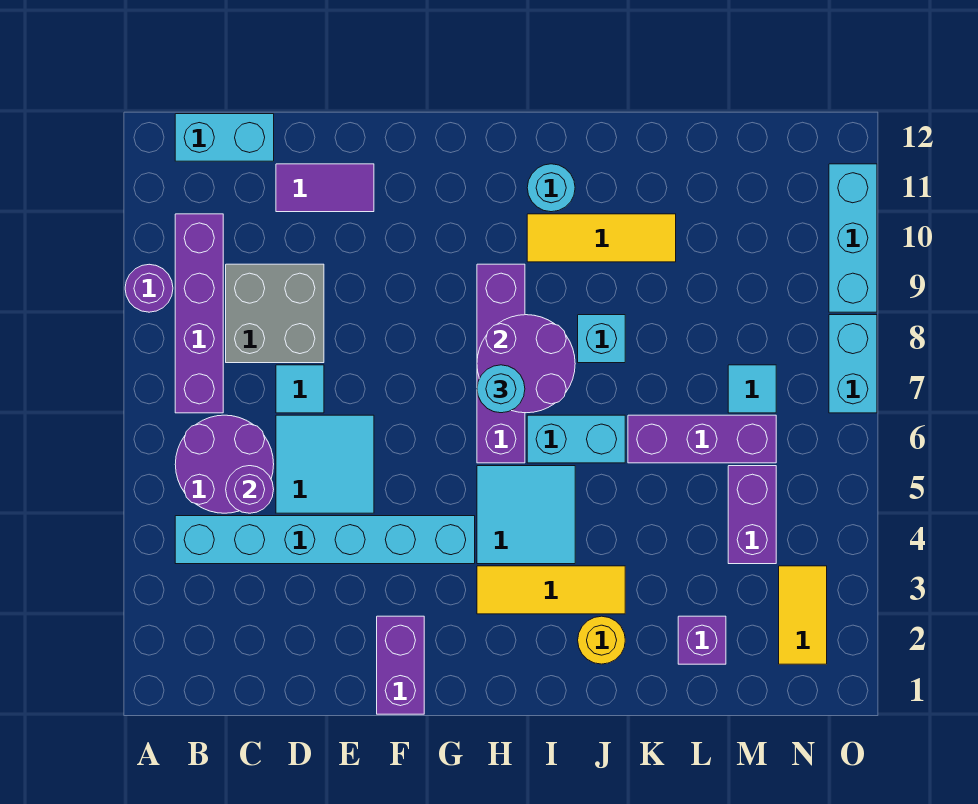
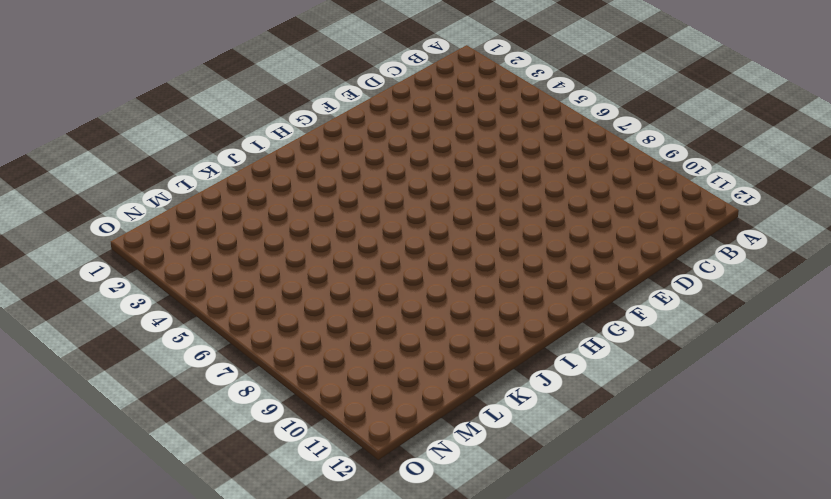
none -> purple round brick A9 level 1
none -> cyan brick B4:G4 level 1
none -> purple round brick B5:C6 level 1

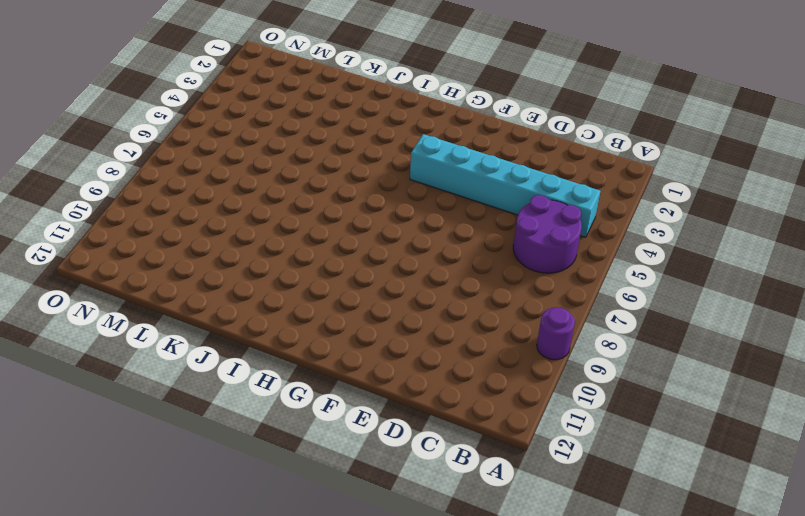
none -> purple brick B7:B10 level 1
none -> cyan brick B12:C12 level 1
none -> grey brick C8:D9 level 1

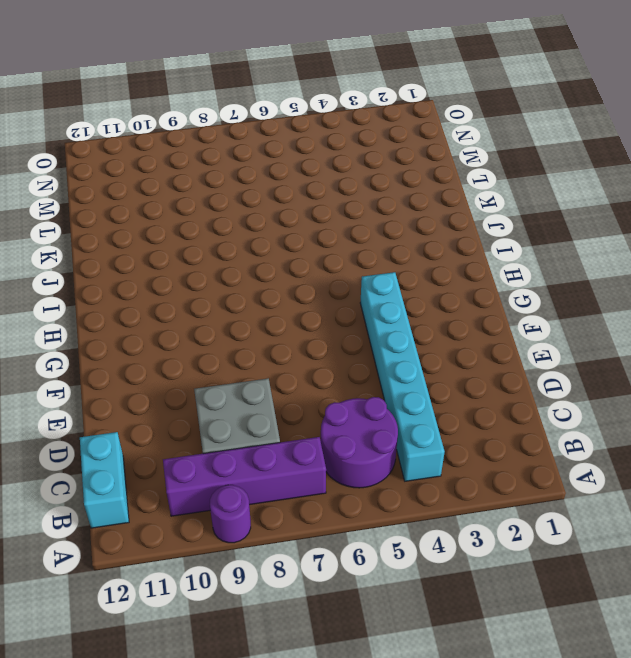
none -> cyan tile D5:E6 level 1
none -> cyan tile D7 level 1
none -> purple tile D11:E11 level 1

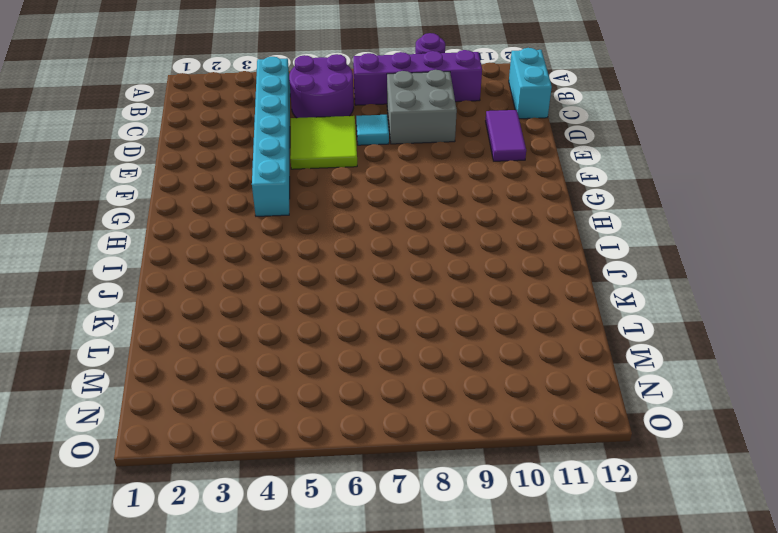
lime tile D5:E6 level 1 -> cyan tile D5:E6 level 1
none -> purple brick F1:F2 level 1
none -> yellow tile H3:J3 level 1
none -> cyan tile H4:I5 level 1

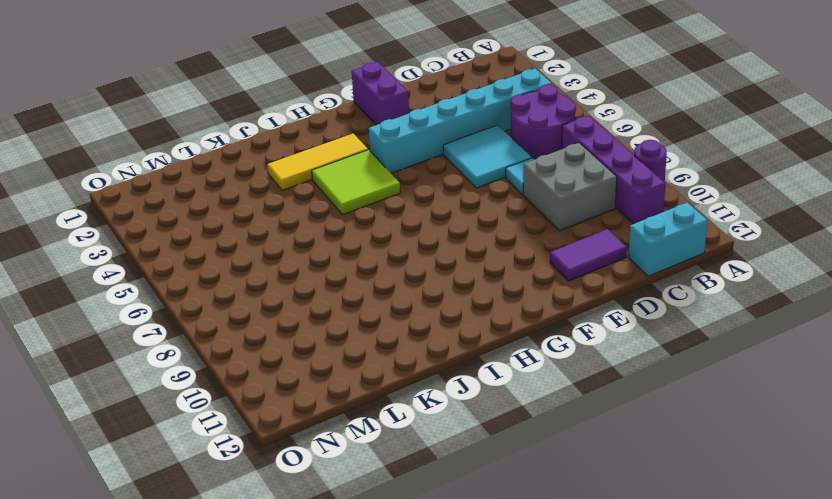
lime tile H4:I5 level 1 -> cyan tile H4:I5 level 1
none -> purple brick H6:H9 level 1
none -> cyan brick I6:J6 level 1
none -> yellow tile I10:K10 level 1

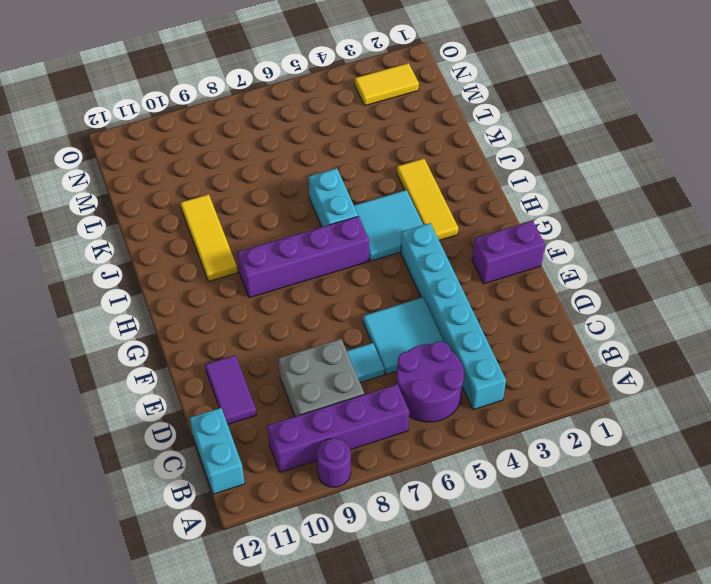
none -> cyan round brick I11 level 1
none -> yellow round brick J2 level 1
none -> cyan brick J8 level 1

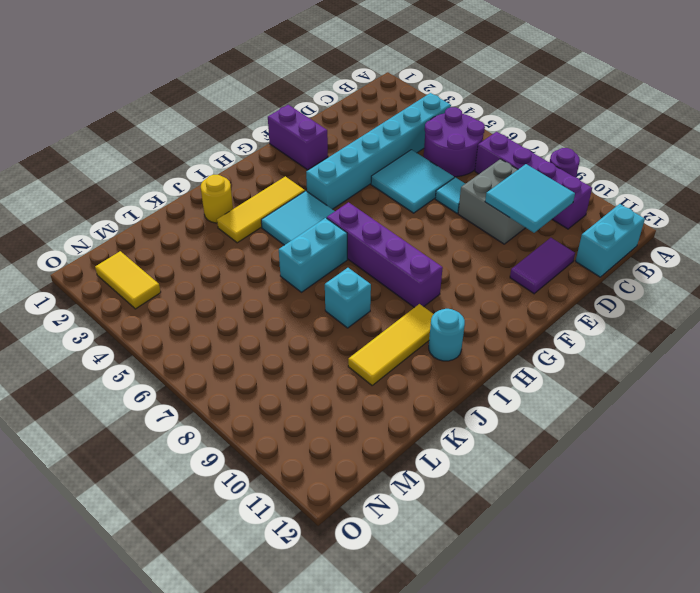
cyan tile C9:D10 level 2 -> none
none -> purple brick K6:M6 level 1
none -> purple brick L2 level 1
none -> purple brick M4:M5 level 1

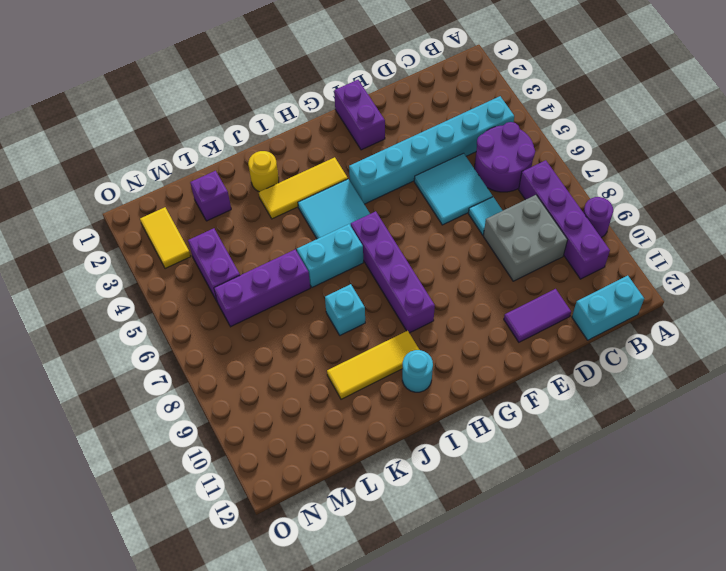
none -> cyan tile M7 level 1
none -> cyan brick O7:O8 level 1
none -> cyan brick O9:O11 level 1

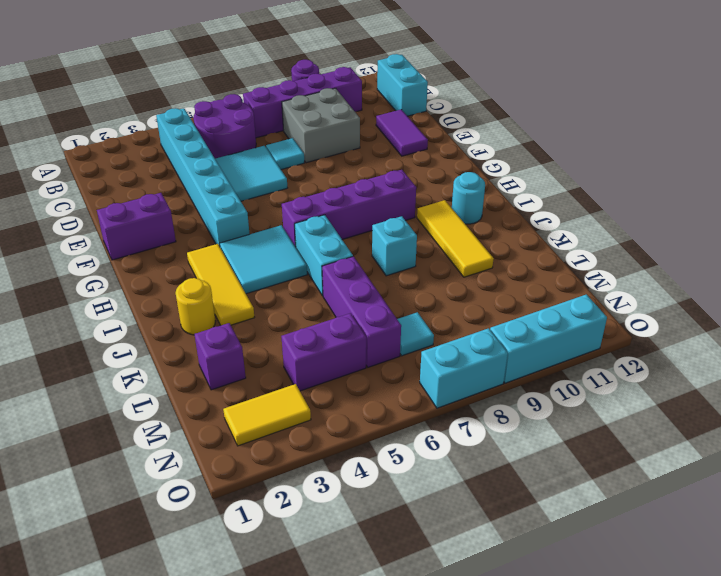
none -> purple round brick C5 level 2
none -> purple round brick H7:I8 level 2
none -> cyan round brick H7 level 3

